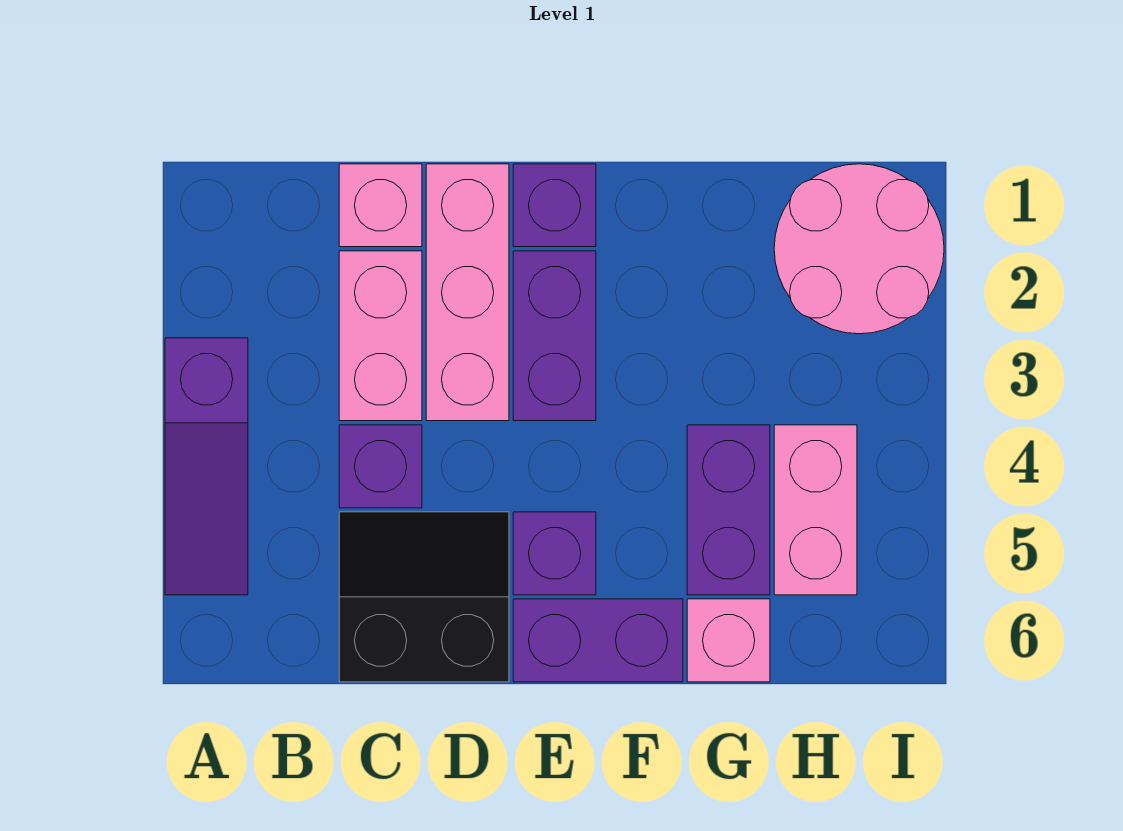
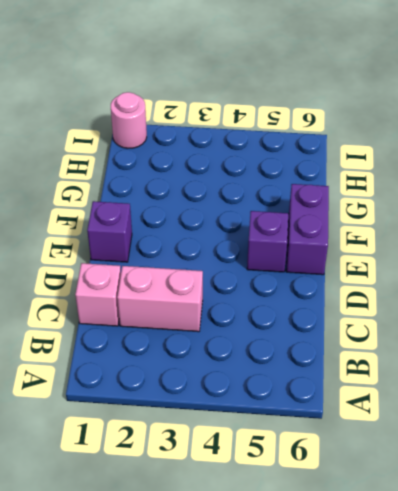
pink round brick I1 level 1 -> pink round brick H1:I2 level 1
none -> purple slope A3:A5 level 1 top 3
none -> purple brick C4 level 1
none -> black slope C5:D6 level 1 top 6

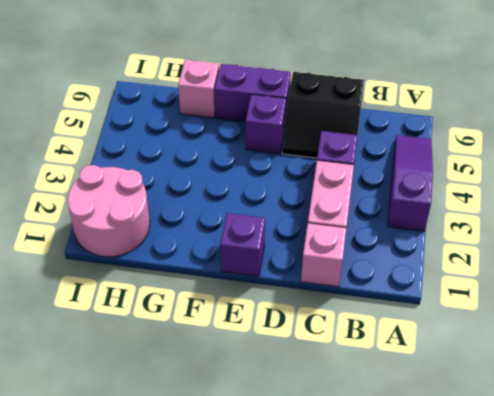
none -> pink brick D1:D3 level 1
none -> purple brick E2:E3 level 1
none -> purple brick G4:G5 level 1

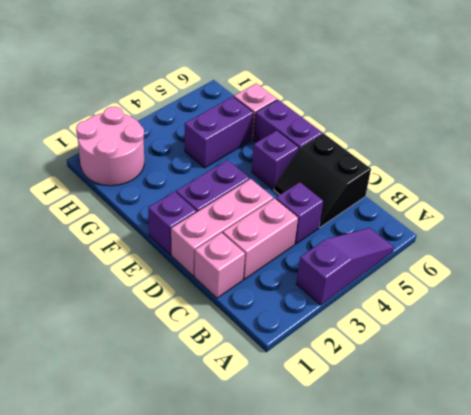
none -> pink brick H4:H5 level 1

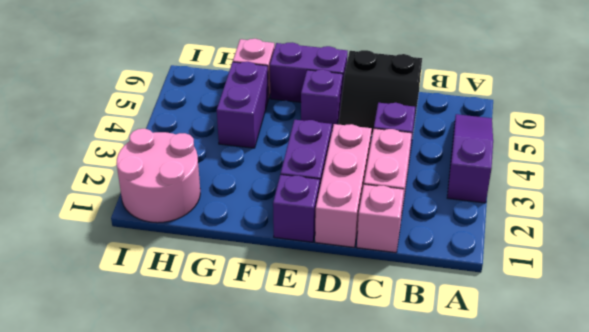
none -> pink brick H4:H5 level 1

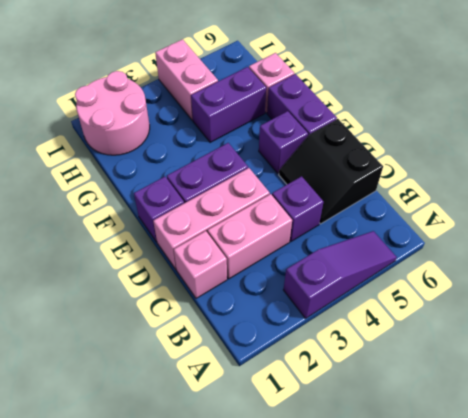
pink brick H4:I4 level 1 -> pink brick H4:H5 level 1

